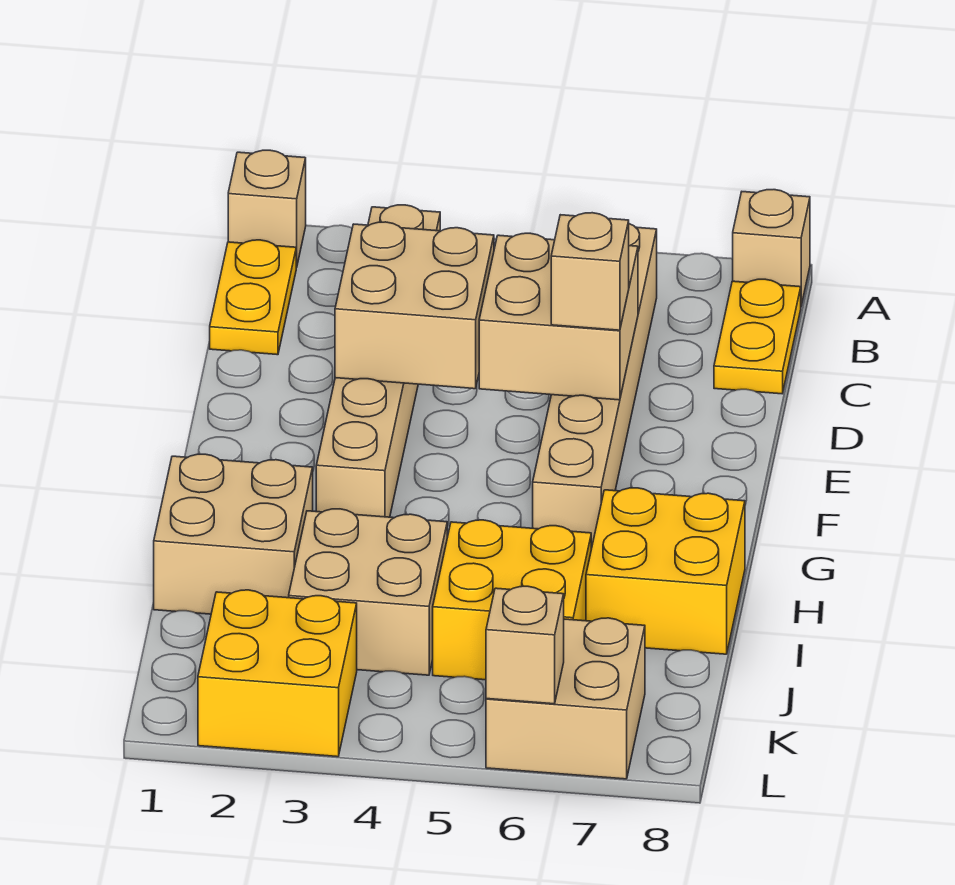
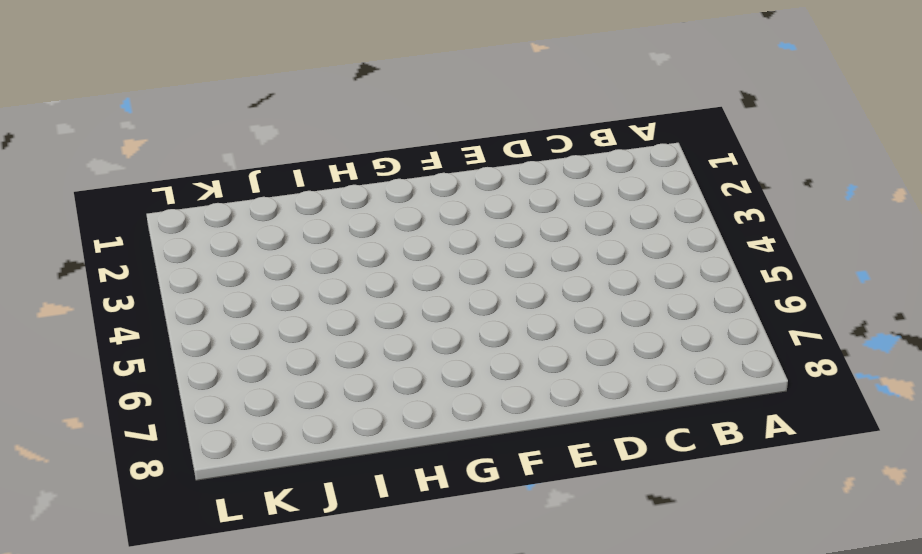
none -> tan brick A1 level 1
none -> tan brick A8 level 1
none -> yellow plate B1:C1 level 1

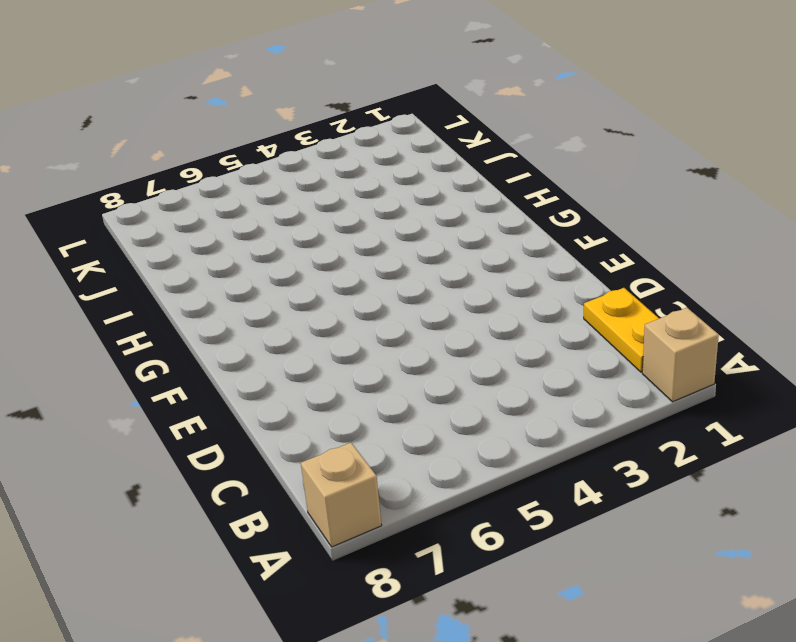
none -> tan brick B3:G3 level 1
none -> tan brick B6:G6 level 1
none -> yellow plate B8:C8 level 1

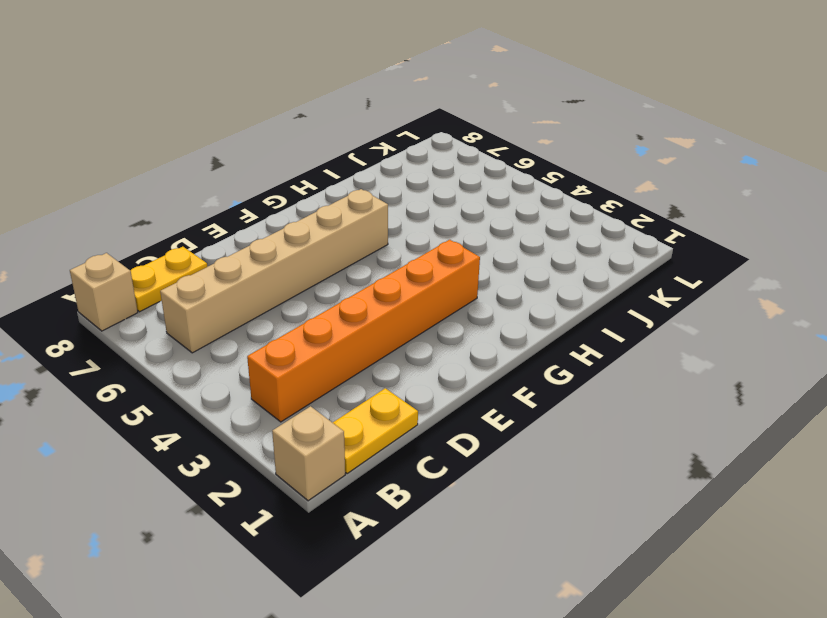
orange brick B3:G3 level 1 -> tan brick B3:G3 level 1
none -> tan brick H1:I2 level 1
none -> yellow brick H7:I8 level 1
none -> tan brick I3:J4 level 1

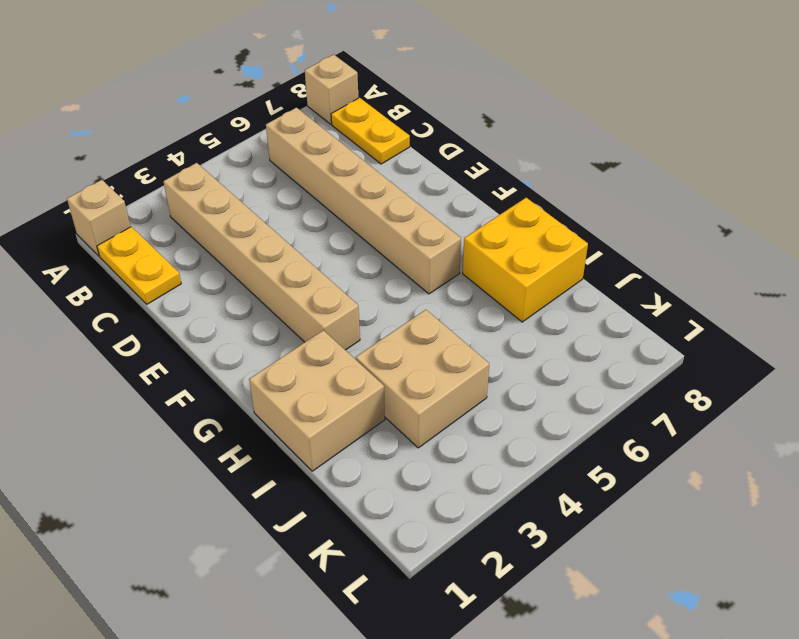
none -> yellow brick I5:J6 level 1
none -> yellow brick K2:L3 level 1
none -> tan brick K6:L7 level 1

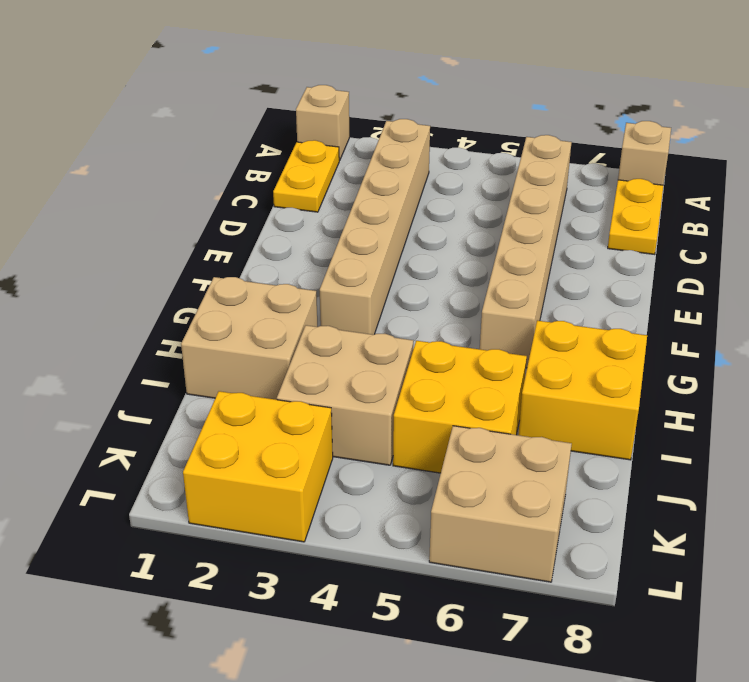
none -> tan brick D3:E4 level 2
none -> tan brick D5:E6 level 2
none -> tan brick L6 level 2

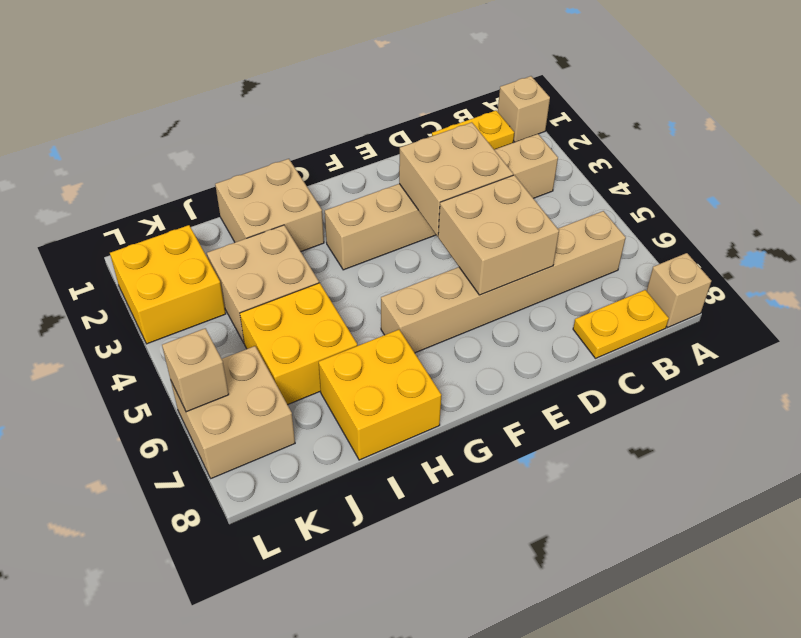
none -> tan brick E6 level 3

